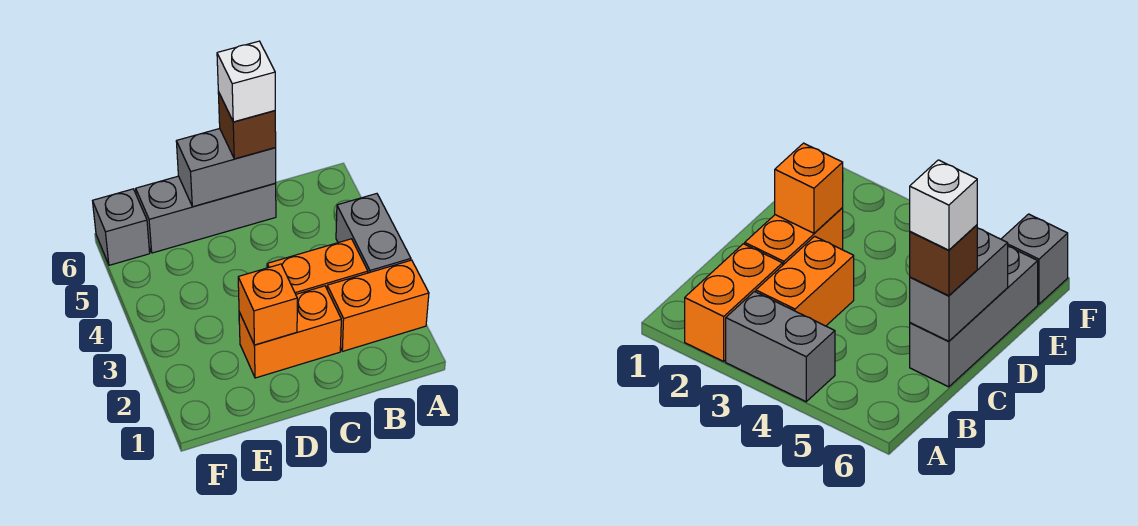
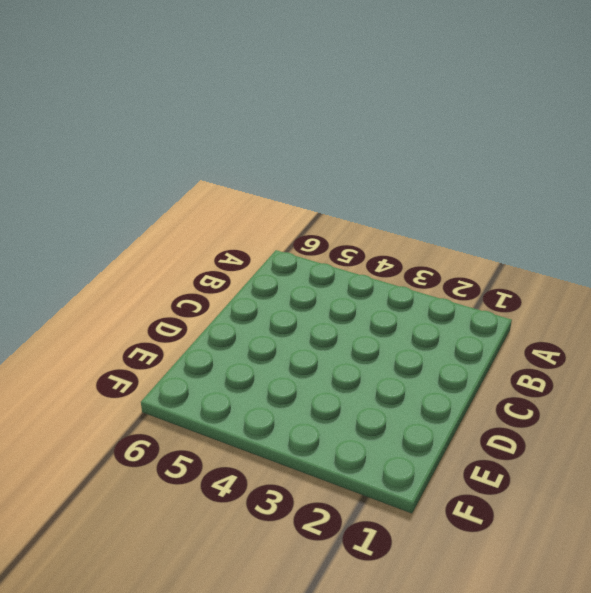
none -> orange brick A2:B2 level 1
none -> grey brick A3:A4 level 1

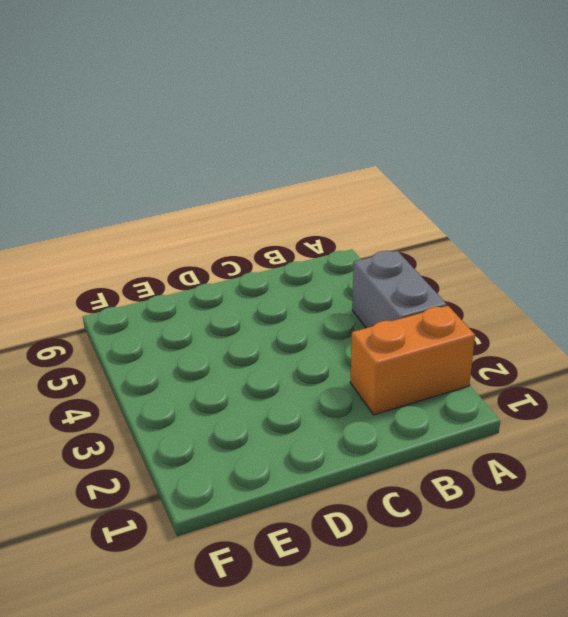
none -> orange brick B3:C3 level 1
none -> orange brick C2:D2 level 1

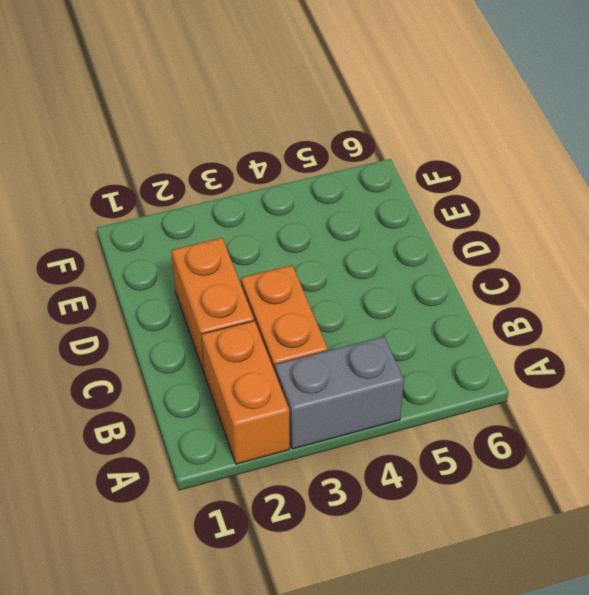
none -> grey brick C6:E6 level 1
none -> grey brick F6 level 1

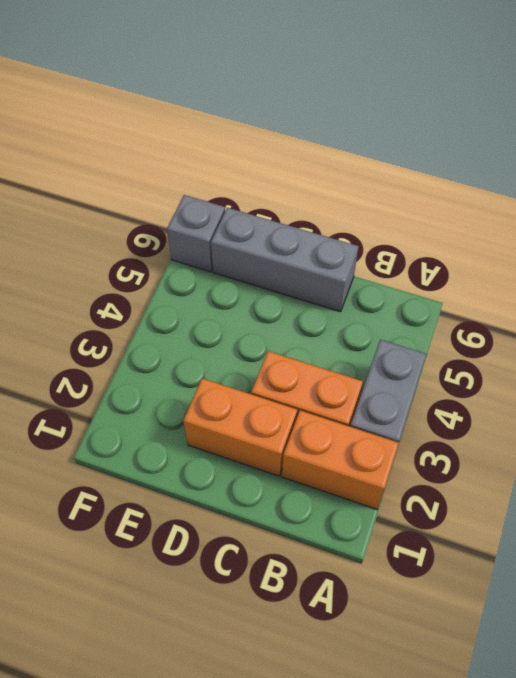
none -> grey brick C6:D6 level 2
none -> orange brick D2 level 2

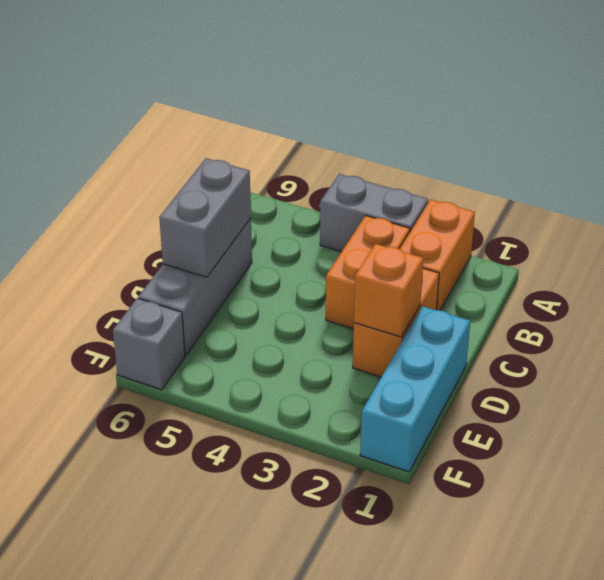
cyan brick D1:F1 level 1 -> none
none -> brown brick C6 level 3
none -> white brick C6 level 4

